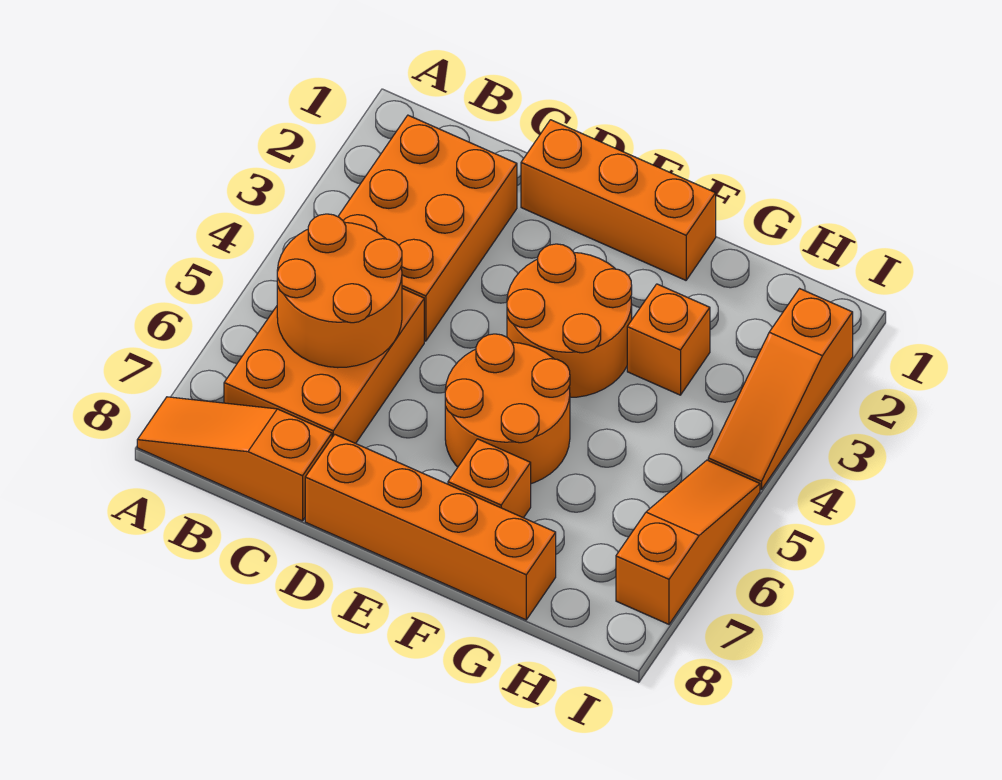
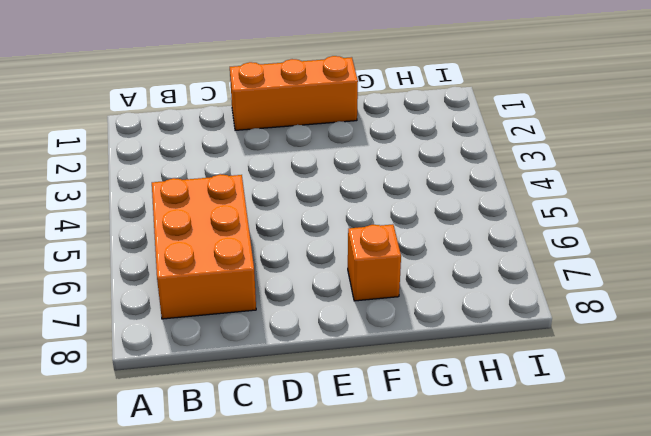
none -> orange slope A8:C8 level 1 top C
none -> orange brick B2:C4 level 1
none -> orange brick D8:G8 level 1

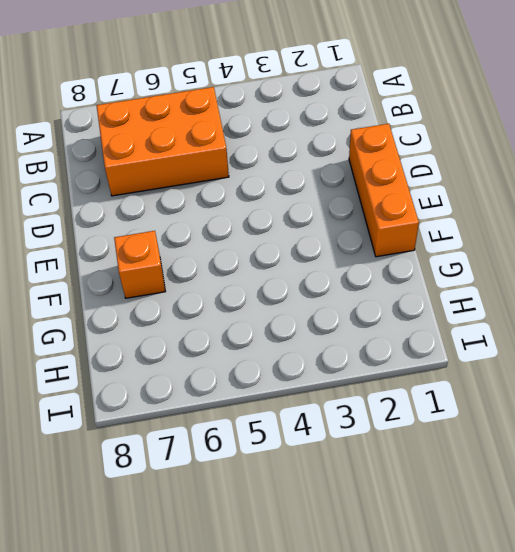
none -> orange slope A8:C8 level 1 top C
none -> orange brick B2:C4 level 1
none -> orange brick D8:G8 level 1

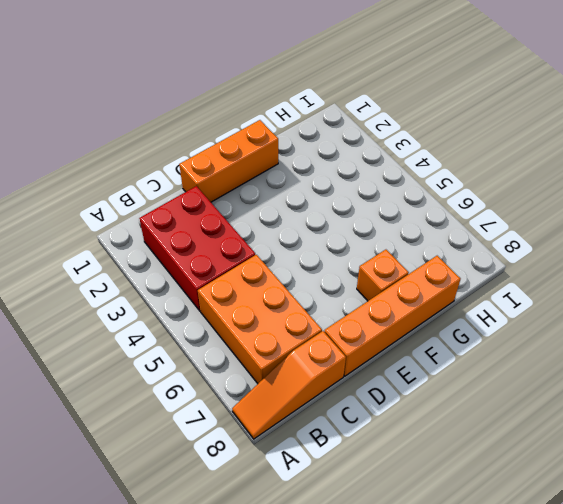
red brick B2:C4 level 1 -> orange brick B2:C4 level 1
none -> orange round brick E3:F4 level 1
none -> orange round brick E5:F6 level 1
none -> orange brick G3 level 1

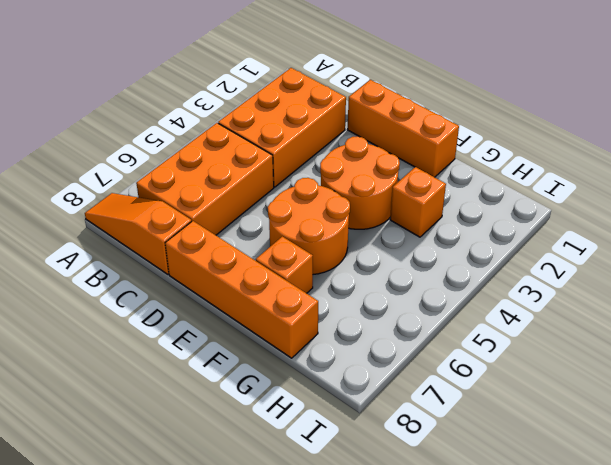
none -> orange slope I2:I4 level 1 top 2
none -> orange slope I5:I7 level 1 top 7
none -> orange round brick B5:C6 level 2

